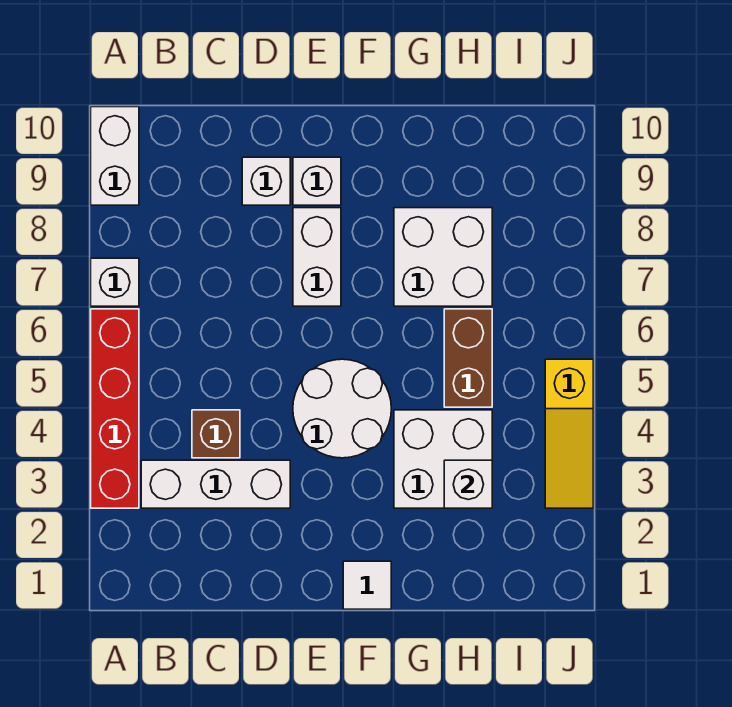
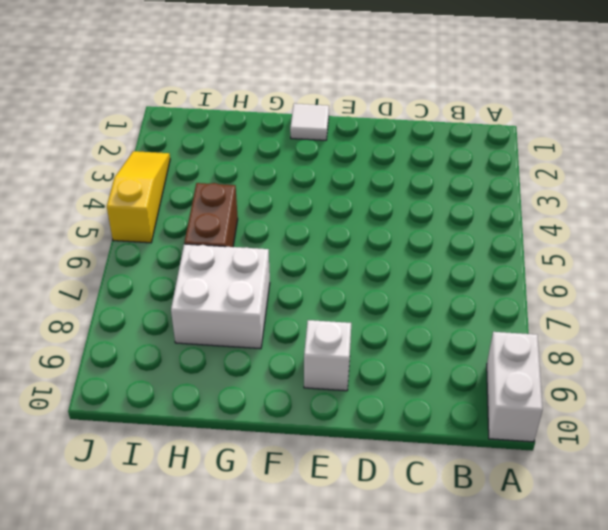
none -> red brick A3:A6 level 1
none -> white brick A7 level 1
none -> white brick B3:D3 level 1

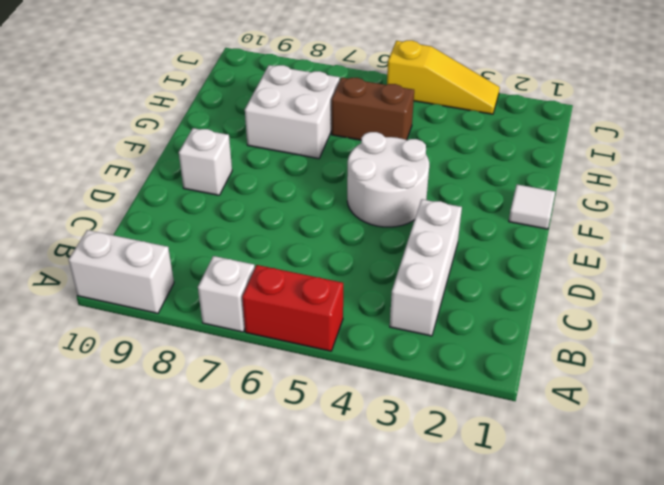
red brick A5:A6 level 1 -> red brick A3:A6 level 1
none -> brown brick C4 level 1
none -> white brick D9 level 1
none -> white brick E7:E8 level 1

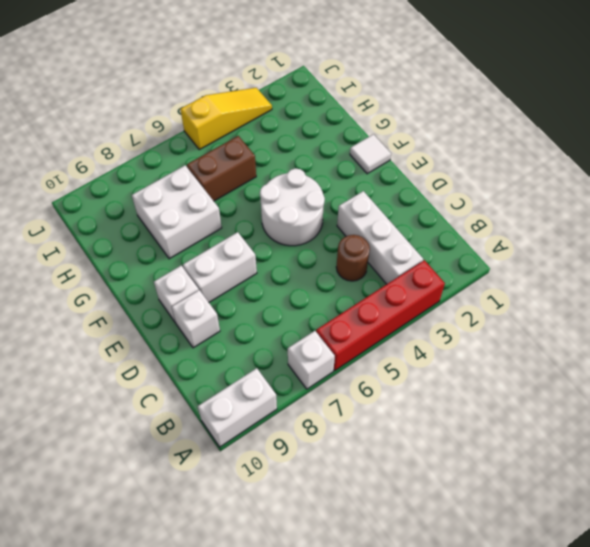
brown round brick C4 level 1 -> brown brick C4 level 1
none -> white brick G3:H4 level 1
none -> white brick H3 level 2

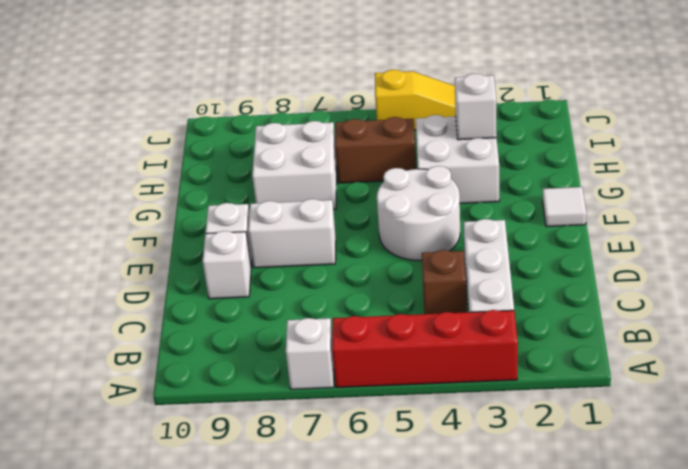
none -> white brick A9:A10 level 1

